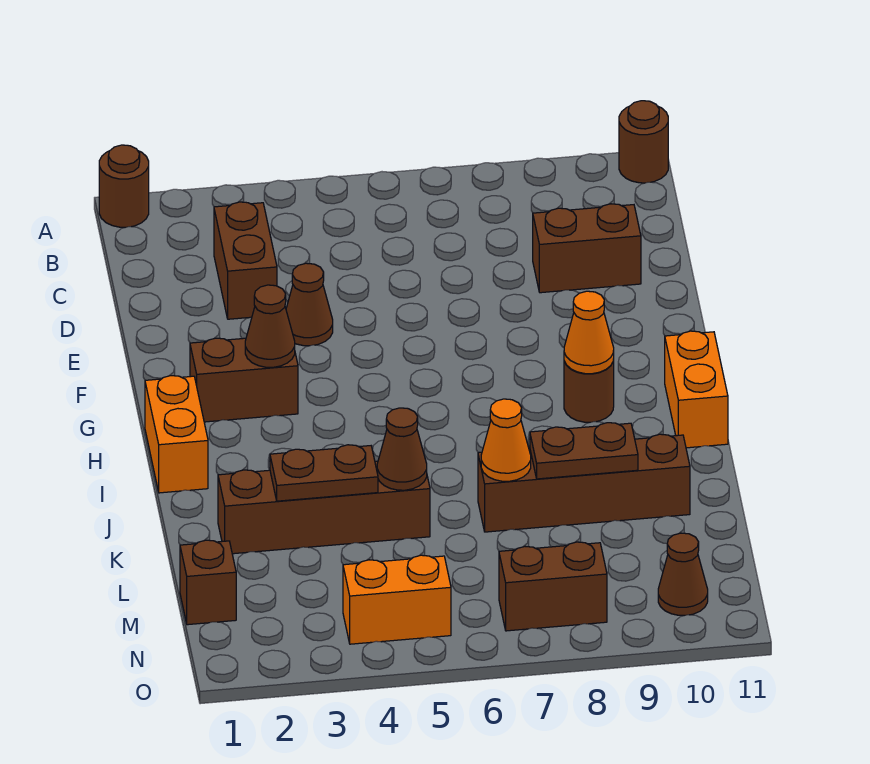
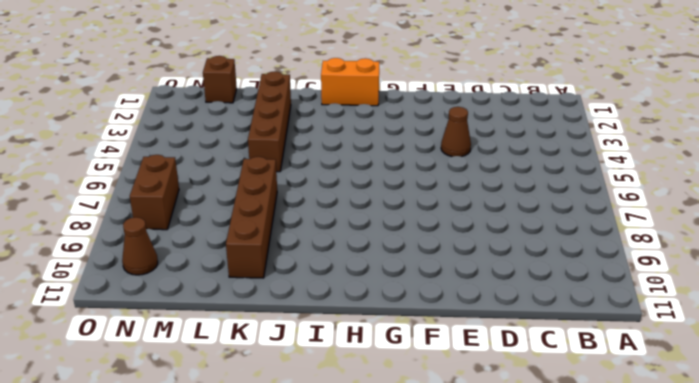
none -> brown round brick A1 level 1
none -> brown round brick A11 level 1
none -> brown brick C3:D3 level 1

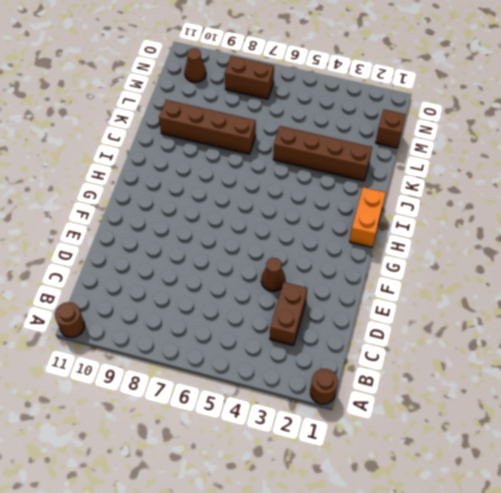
none -> brown brick D9:D10 level 1
none -> brown brick G2:G3 level 1
none -> brown round brick H9 level 1

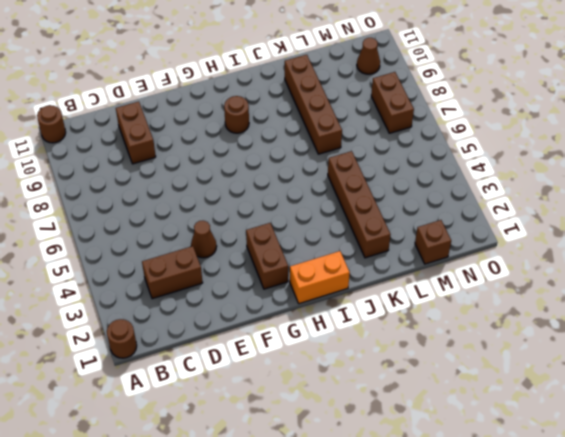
none -> orange brick H11:I11 level 1
none -> orange brick N4:N5 level 1
none -> brown cone G3 level 2

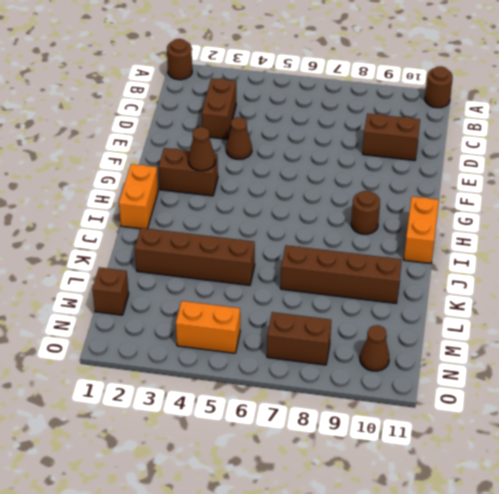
none -> orange cone H9 level 2
none -> brown plate K3:K4 level 2
none -> brown cone K5 level 2

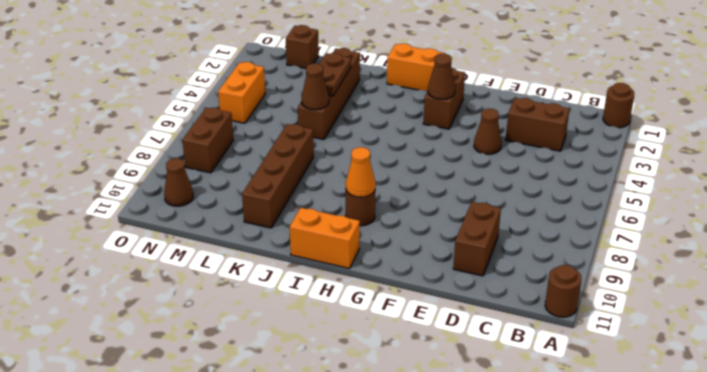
none -> orange cone K7 level 2
none -> brown plate K8:K9 level 2

